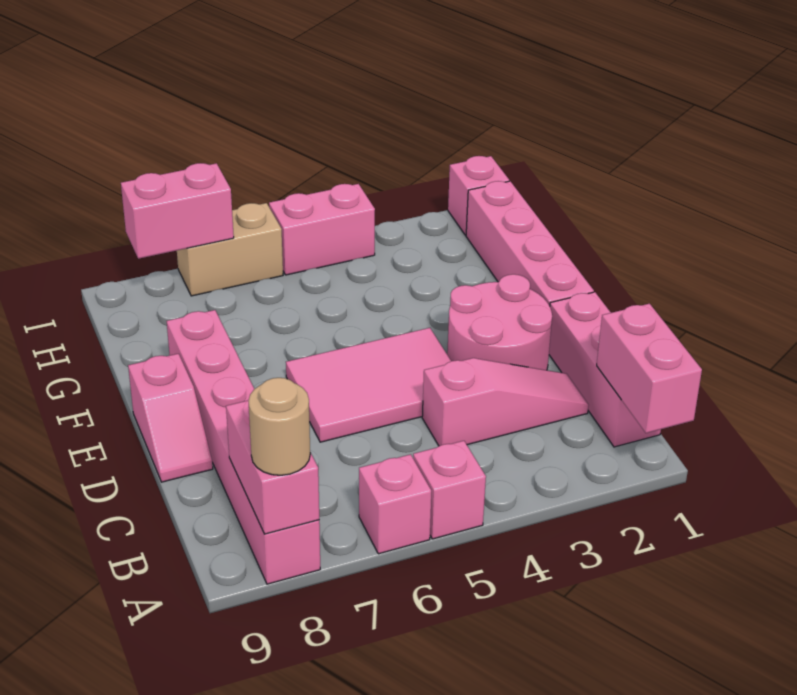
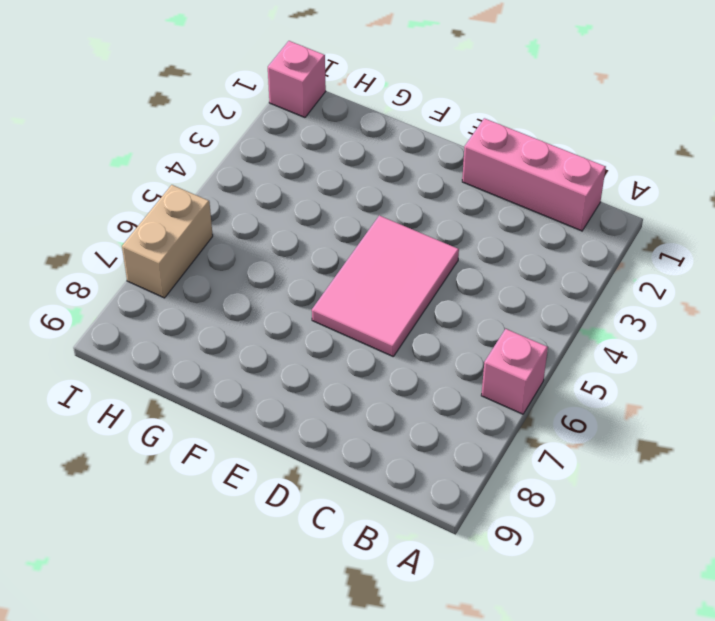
none -> pink brick A5 level 1
none -> pink brick A8:F8 level 1
none -> pink slope C2:C4 level 1 top 4

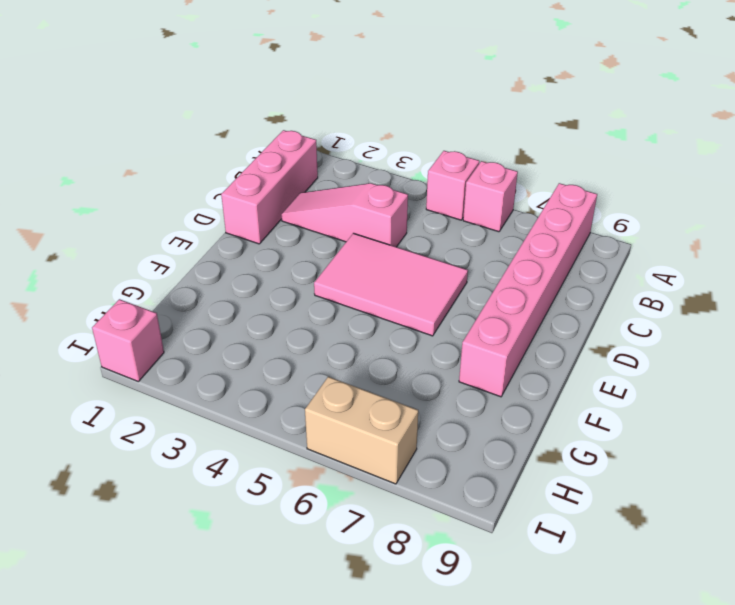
none -> pink round brick D2:E3 level 1
none -> pink slope D9:E9 level 1 top E
none -> pink brick E1:H1 level 1

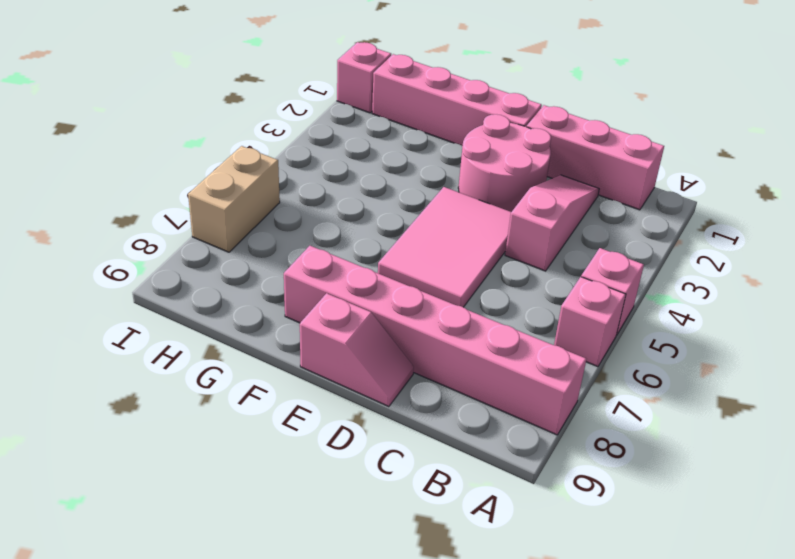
none -> pink brick I4:I5 level 1
none -> pink brick A1:B1 level 2
none -> pink brick A8:B8 level 2

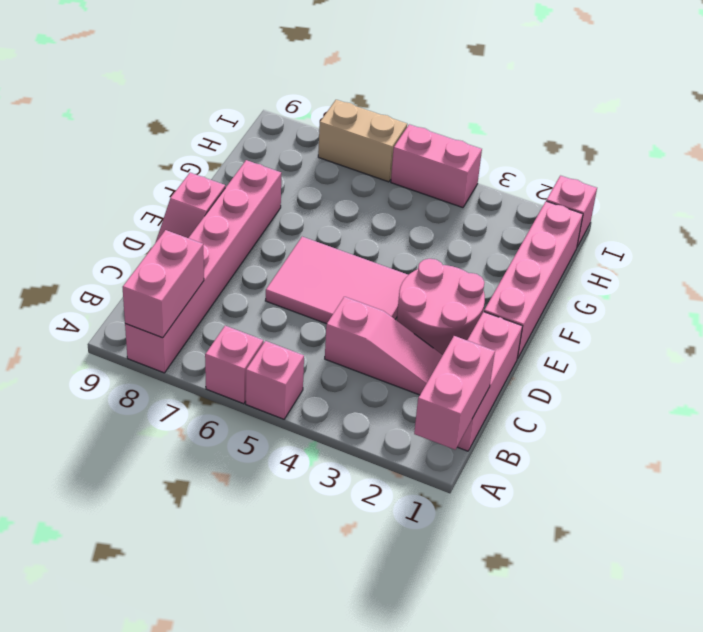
none -> pink brick I7:I8 level 2
none -> tan round brick A8 level 3

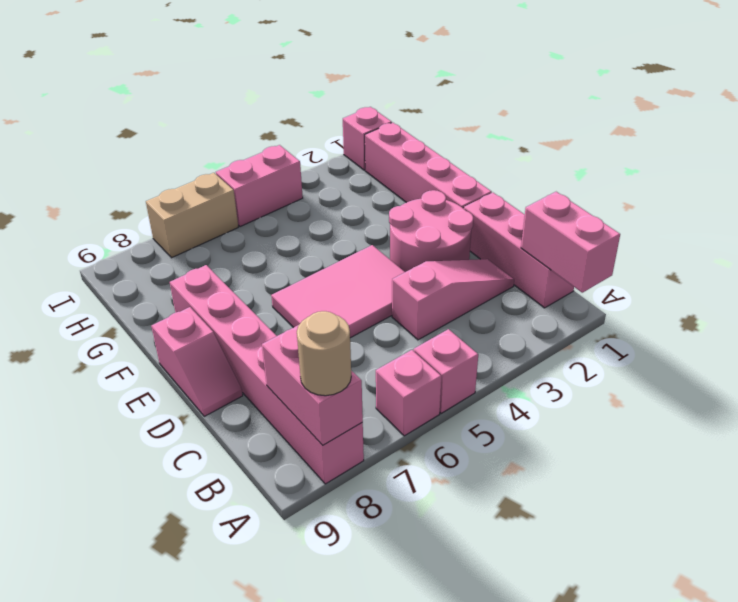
none -> pink brick I7:I8 level 2

